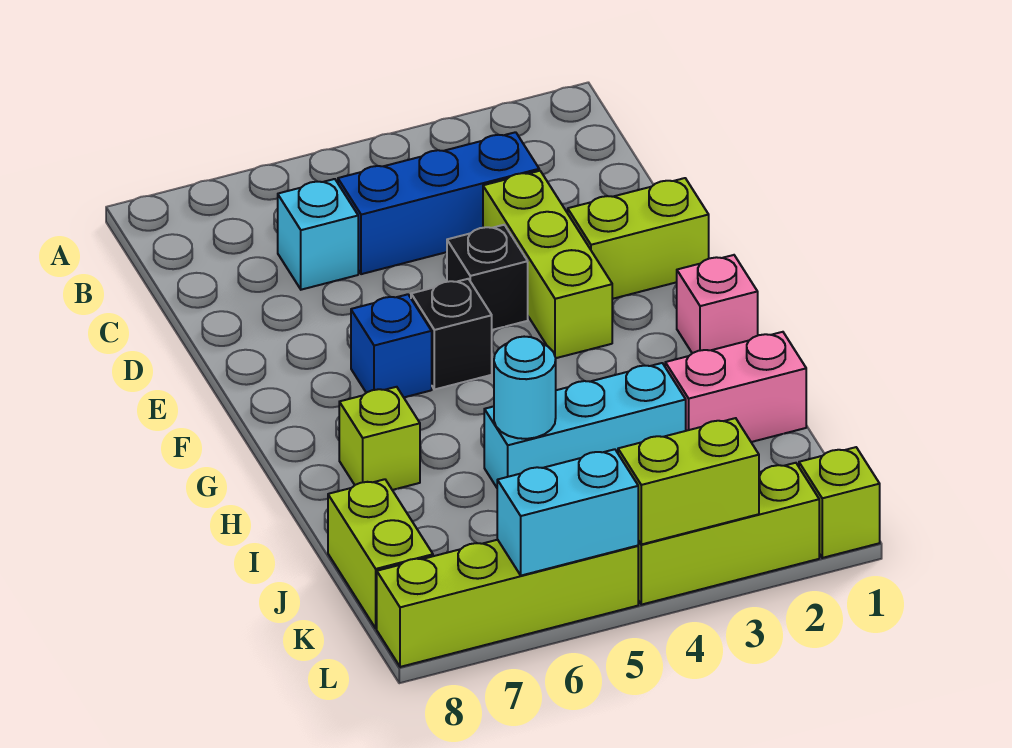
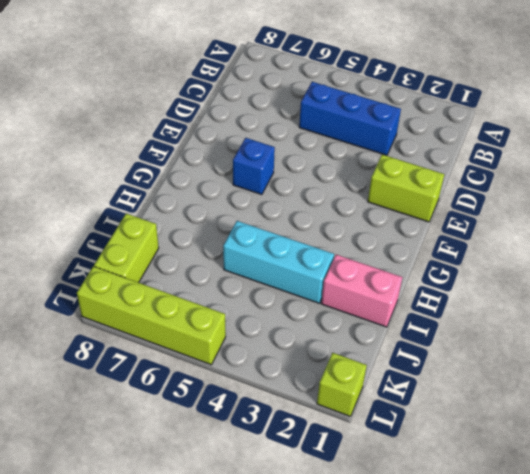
none -> cyan brick C6 level 1
none -> lime brick D3:F3 level 1
none -> black brick E4 level 1

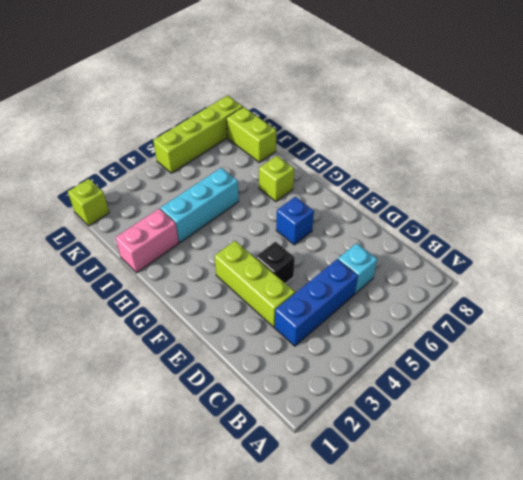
none -> lime brick E1:E2 level 1
none -> black brick F5 level 1
none -> pink brick G1 level 1

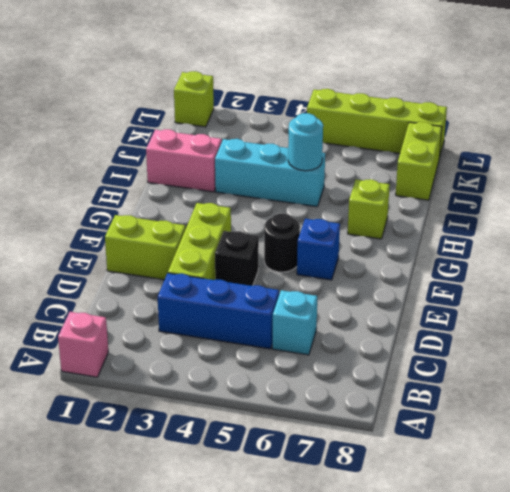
pink brick A1 level 1 -> pink brick G1 level 1
black round brick F5 level 1 -> black brick F5 level 1
none -> lime brick L2:L4 level 1
none -> lime brick L3:L4 level 2
none -> cyan brick L5:L6 level 2

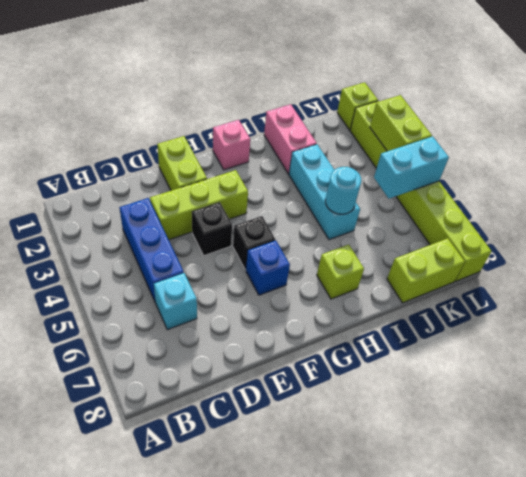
cyan brick K5:L5 level 2 -> cyan brick L5:L6 level 2

